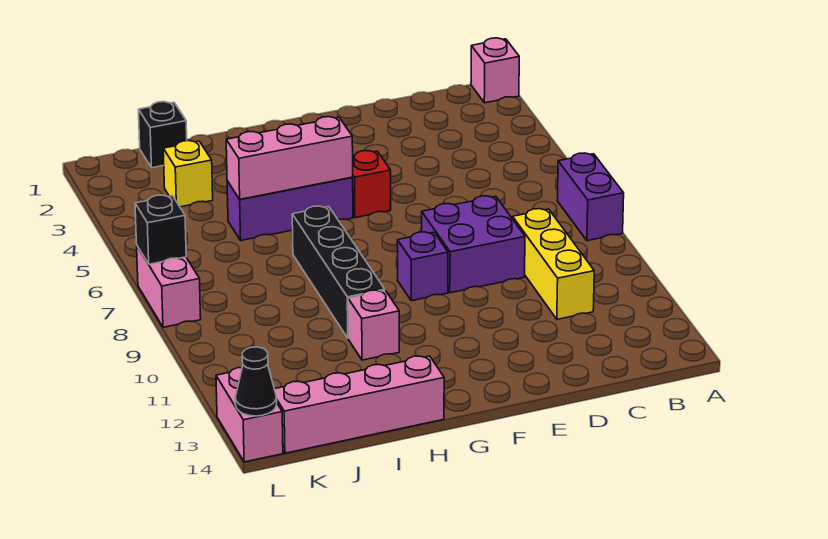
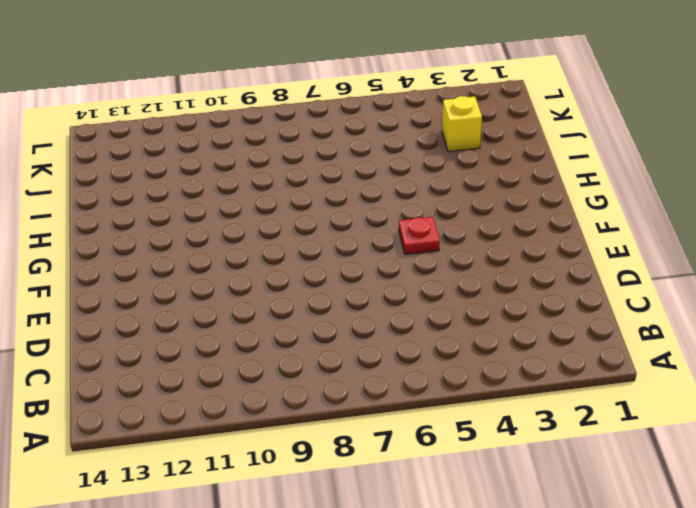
red plate F5 level 1 -> red brick F5 level 1
none -> pink brick A1 level 1
none -> purple brick A7:A8 level 1
none -> yellow brick C9:C11 level 1

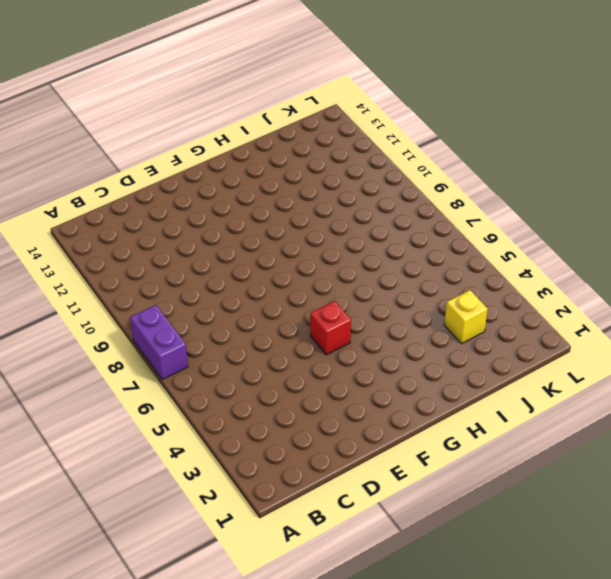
none -> pink brick A1 level 1
none -> yellow brick C9:C11 level 1
none -> purple brick D8:E9 level 1

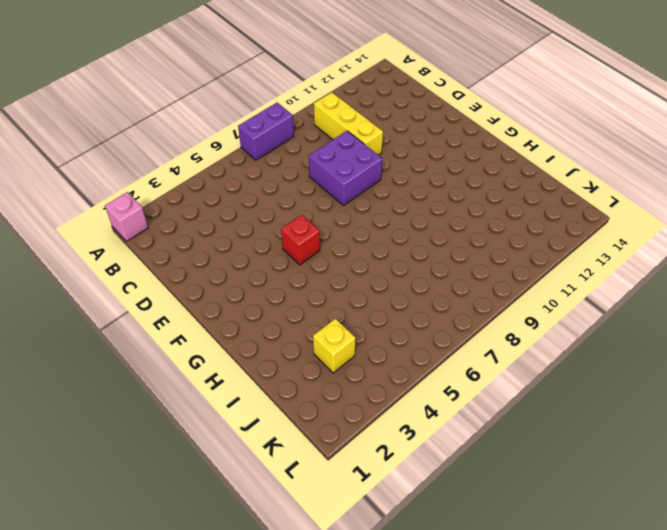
yellow brick B10:D10 level 1 -> yellow brick C9:C11 level 1
none -> purple brick F9 level 1
none -> purple brick G5:I5 level 1
none -> black brick H7:H10 level 1

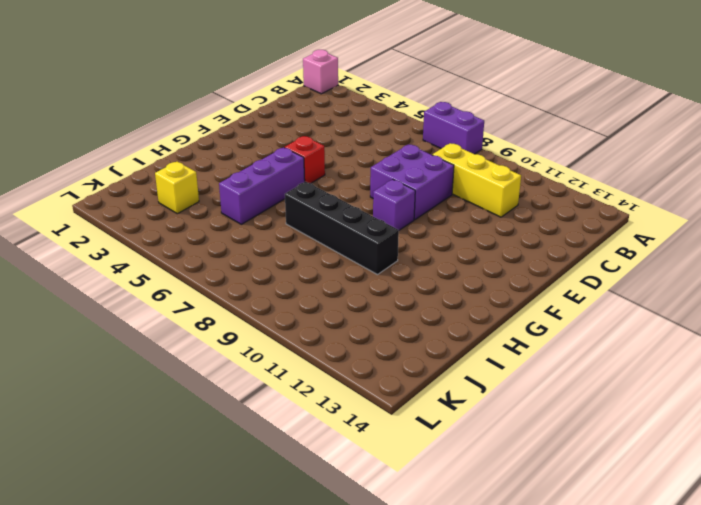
none -> pink brick H11 level 1
none -> pink brick H14:K14 level 1
none -> black brick J1 level 1

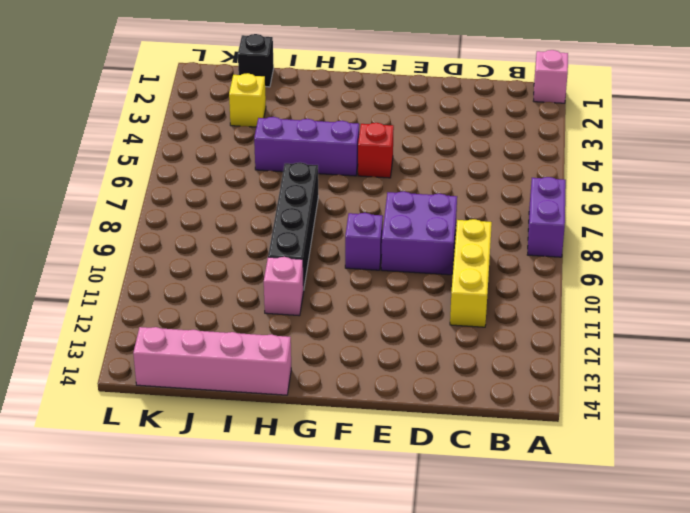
none -> pink brick L7:L8 level 1
none -> pink brick L13:L14 level 1
none -> pink brick G5:I5 level 2

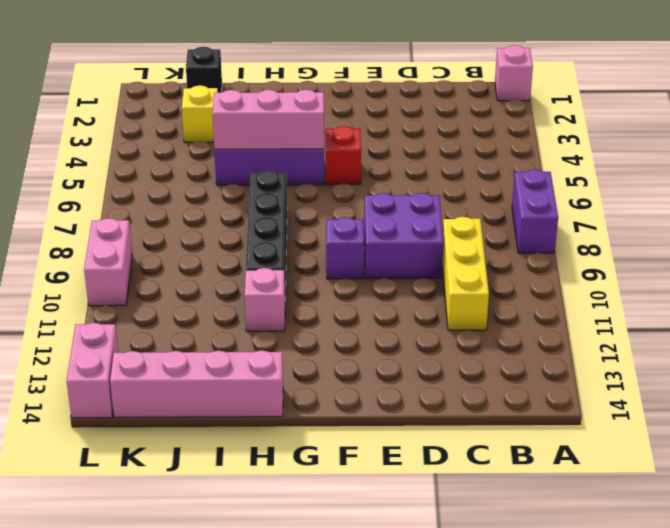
pink brick L9:L10 level 1 -> pink brick L7:L8 level 1
none -> black brick L7 level 2
none -> black cone L14 level 2

